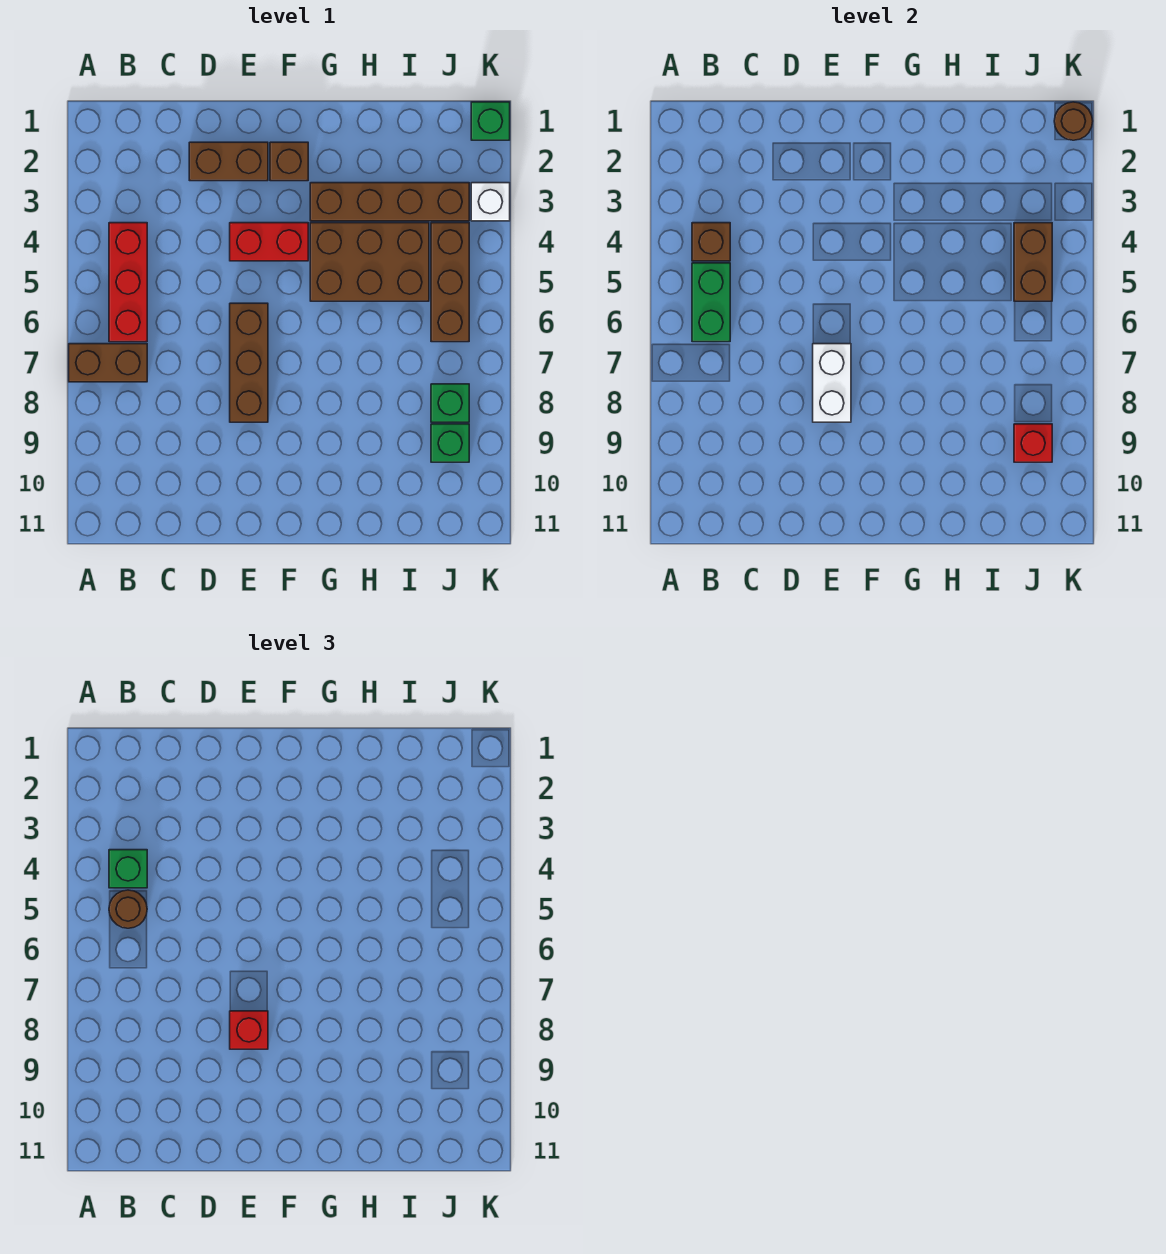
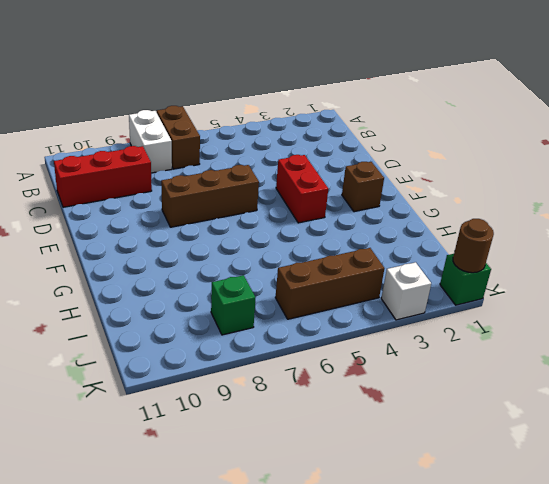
white brick A8:B8 level 1 -> white brick E7:E8 level 2
red brick C9:C11 level 1 -> red brick B4:B6 level 1
none -> brown brick D2:E2 level 1
none -> brown brick G3:J3 level 1
none -> brown brick G4:I5 level 1

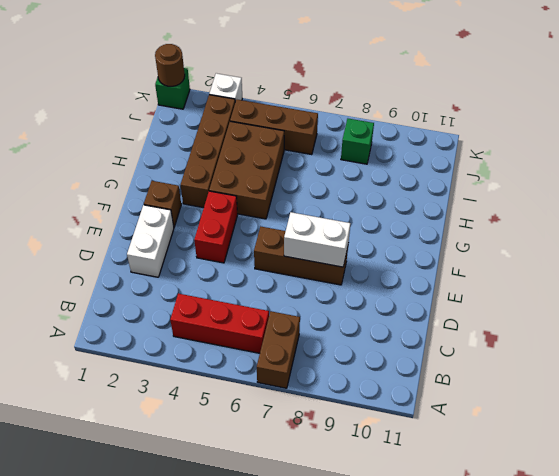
white brick D2:E2 level 1 -> brown brick D2:E2 level 1
none -> green brick J9 level 1
none -> brown brick B4 level 2
none -> green brick B5:B6 level 2

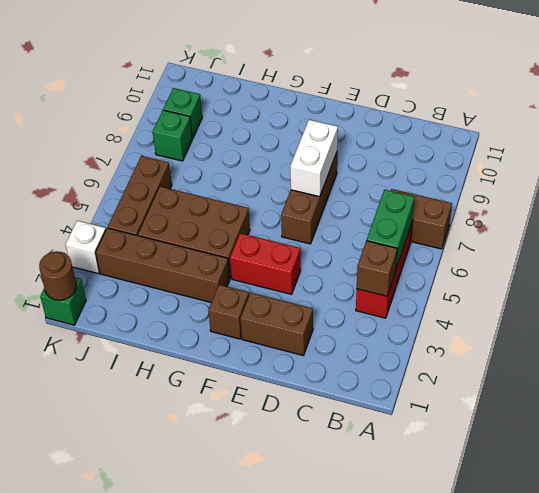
none -> brown brick J4:J5 level 2
none -> red brick J9 level 2
none -> green brick B4 level 3

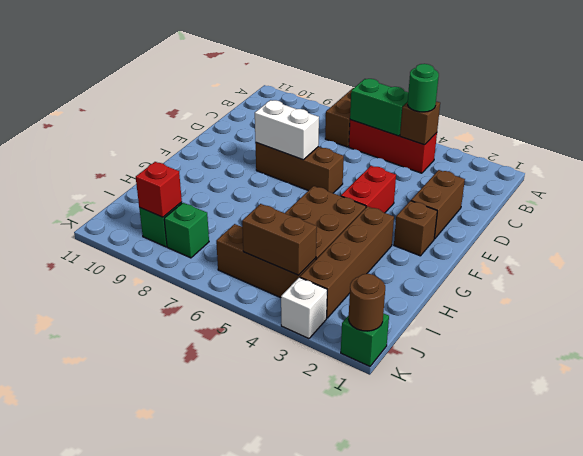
green round brick B4 level 3 -> green brick B4 level 3
none -> brown round brick B5 level 3
none -> red brick E8 level 3

